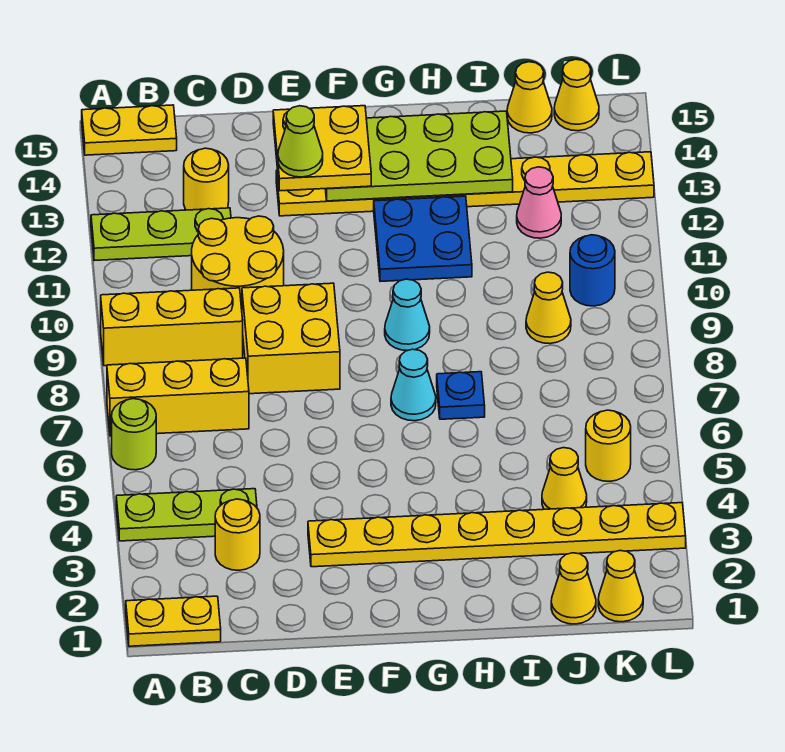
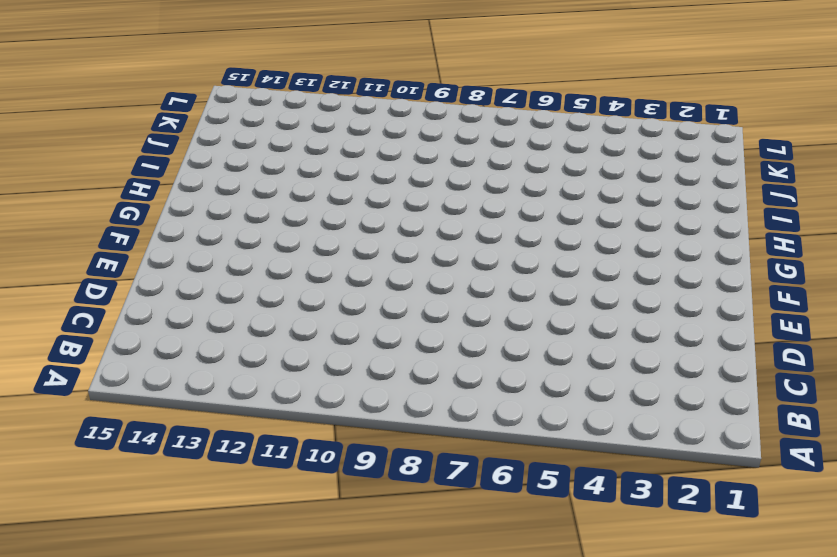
none -> yellow plate A1:B1 level 1
none -> lime plate A4:C4 level 1
none -> lime round brick A6 level 1

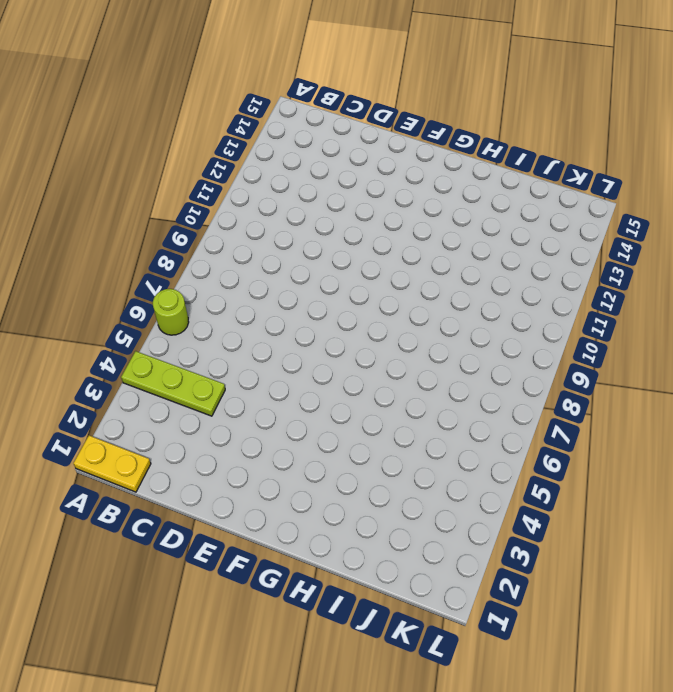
none -> yellow brick A7:C7 level 1
none -> yellow brick A9:C9 level 1
none -> lime plate A12:C12 level 1

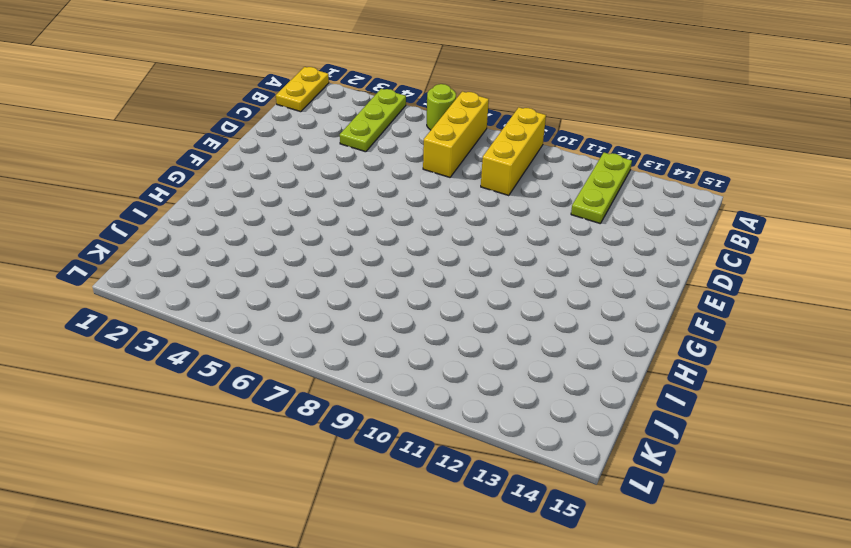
none -> yellow plate A15:B15 level 1
none -> yellow round brick C3 level 1
none -> yellow round brick C10:D11 level 1

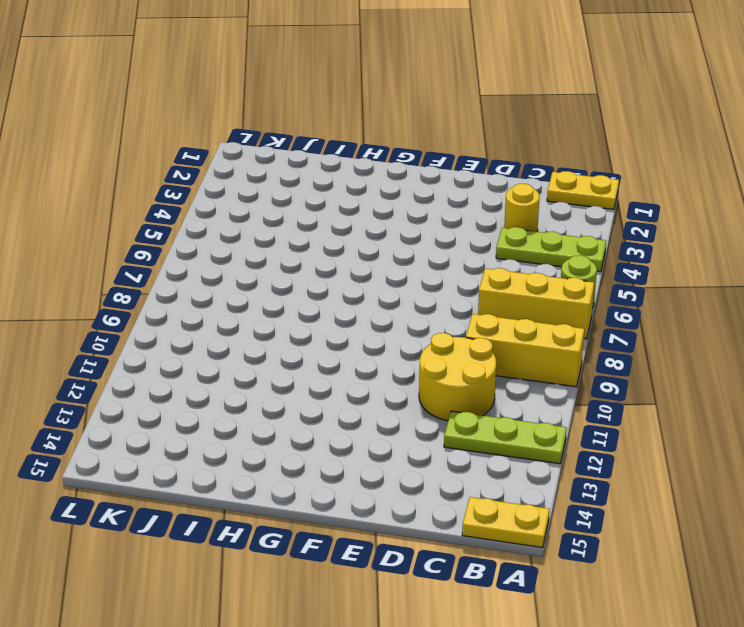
none -> yellow round brick C13 level 1
none -> yellow brick D8:E9 level 1
none -> yellow plate E3:L3 level 1

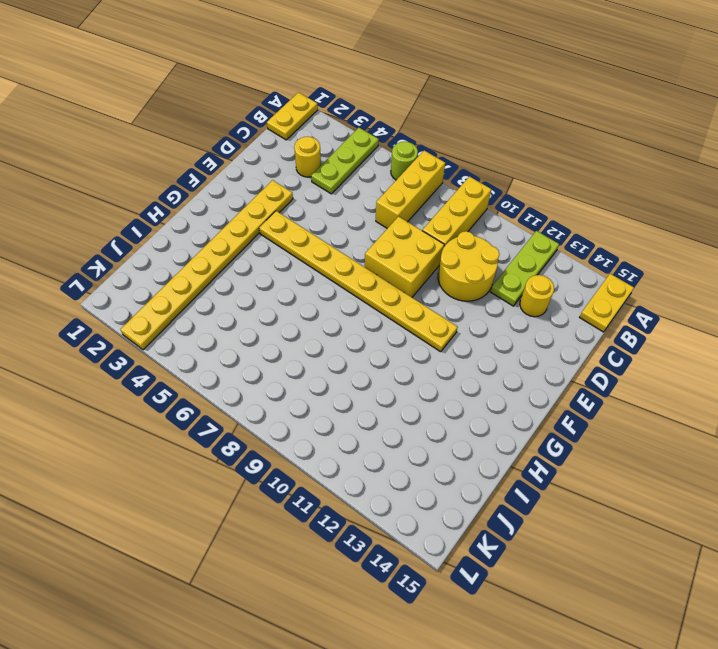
yellow plate F4:F11 level 1 -> yellow plate E13:L13 level 1
none -> cyan cone G7 level 1
none -> cyan cone G9 level 1
none -> blue plate G11:H12 level 1

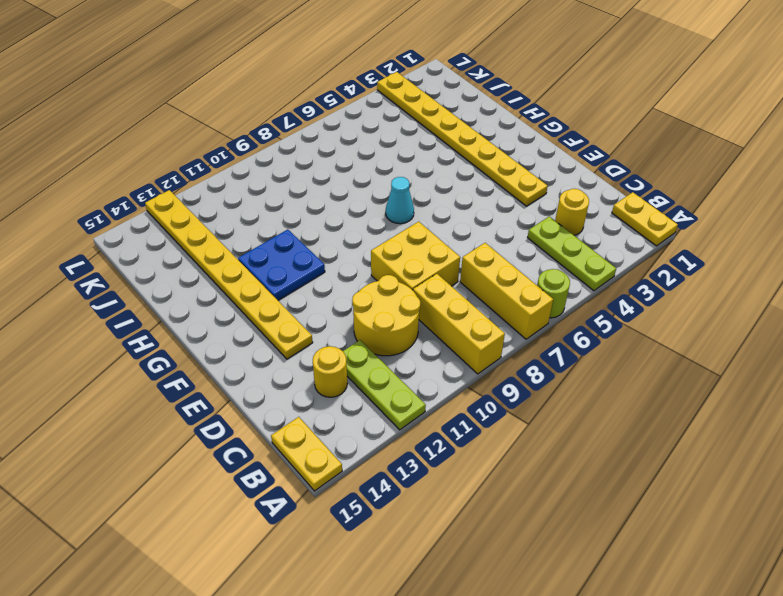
none -> cyan cone G9 level 1
none -> blue plate H7 level 1
none -> yellow cone J1 level 1

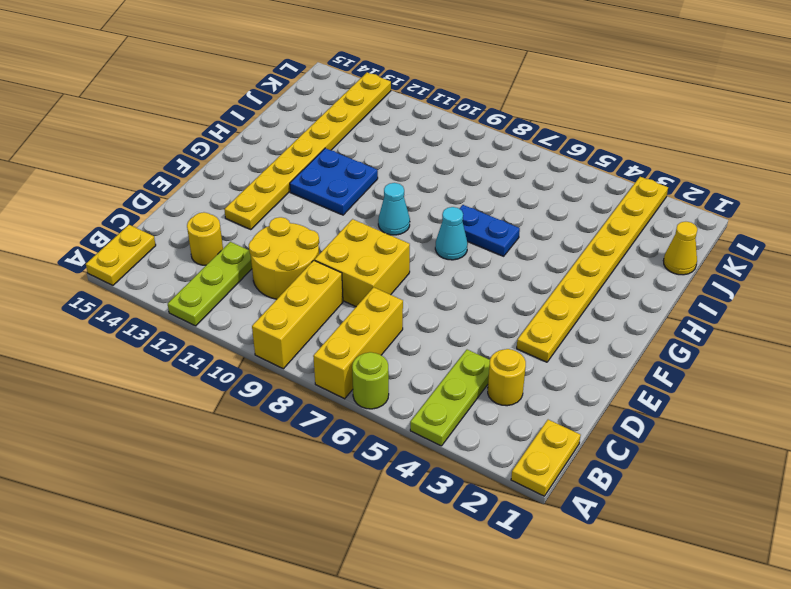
blue plate H6:H7 level 1 -> blue plate H7 level 1
none -> yellow cone J4 level 1
none -> yellow cone J9 level 1
none -> pink cone J12 level 1

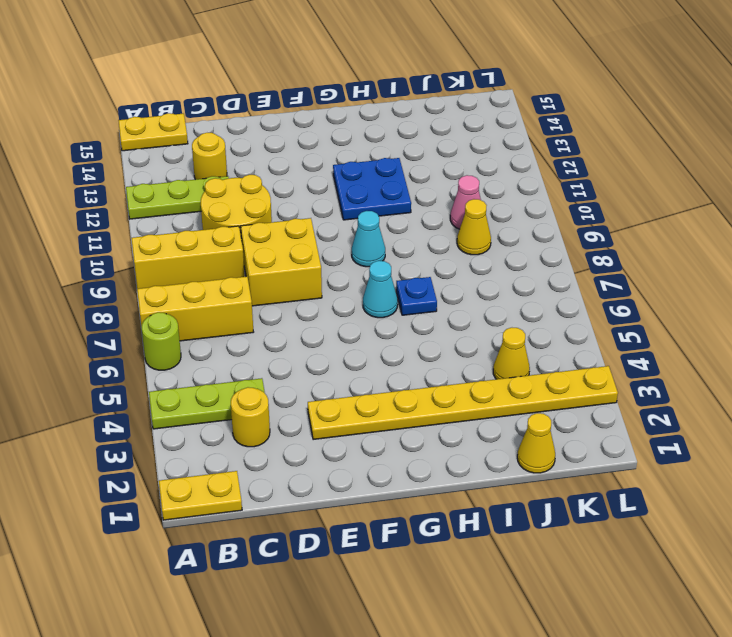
pink cone J10 level 1 -> pink cone J12 level 1
none -> yellow plate E13:L13 level 1
none -> yellow cone J15 level 1
none -> yellow cone K1 level 1

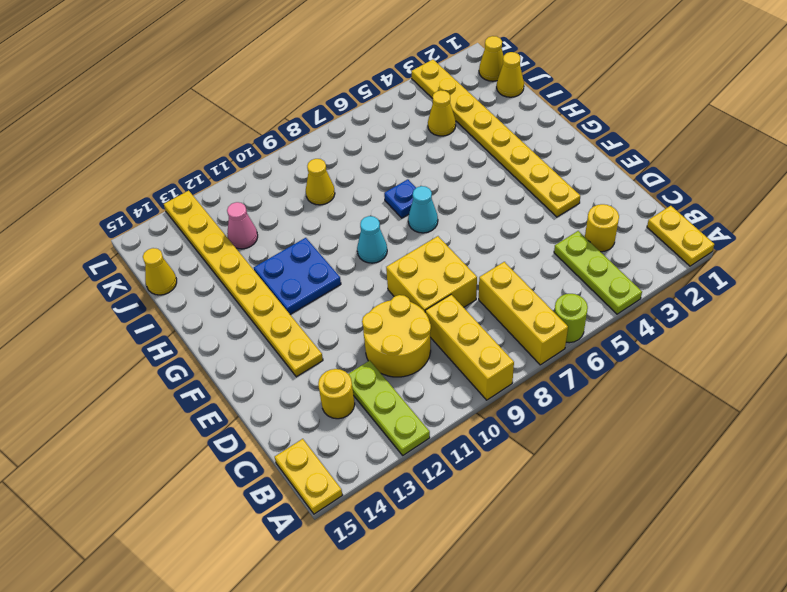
none -> yellow round brick K5 level 1
none -> blue round brick K10 level 1
none -> yellow cone K15 level 1

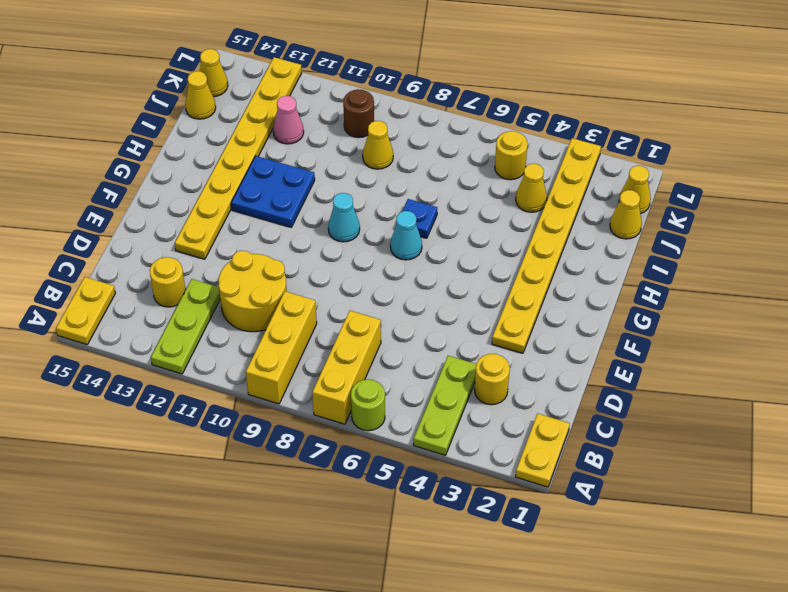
brown round brick K10 level 1 -> blue round brick K10 level 1
none -> yellow brick D8:E9 level 1
none -> lime plate F13:I14 level 2
none -> yellow plate E13:F14 level 3

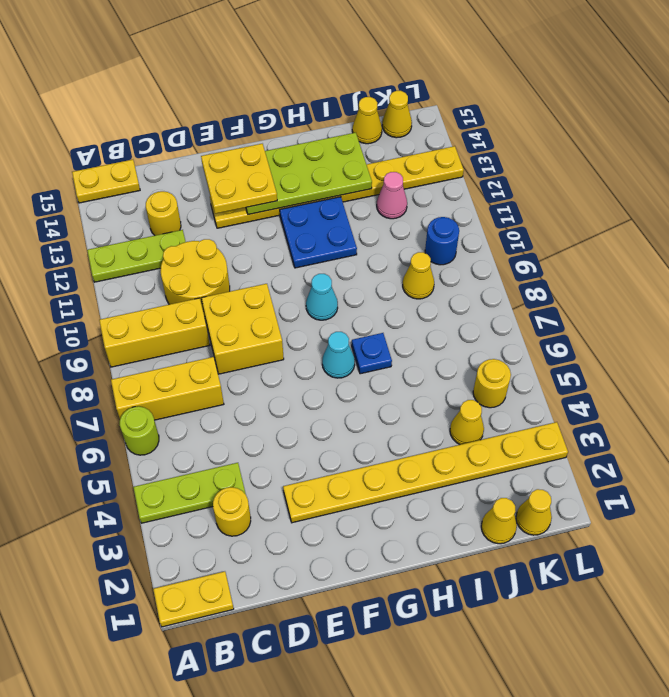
none -> lime cone E13 level 4

